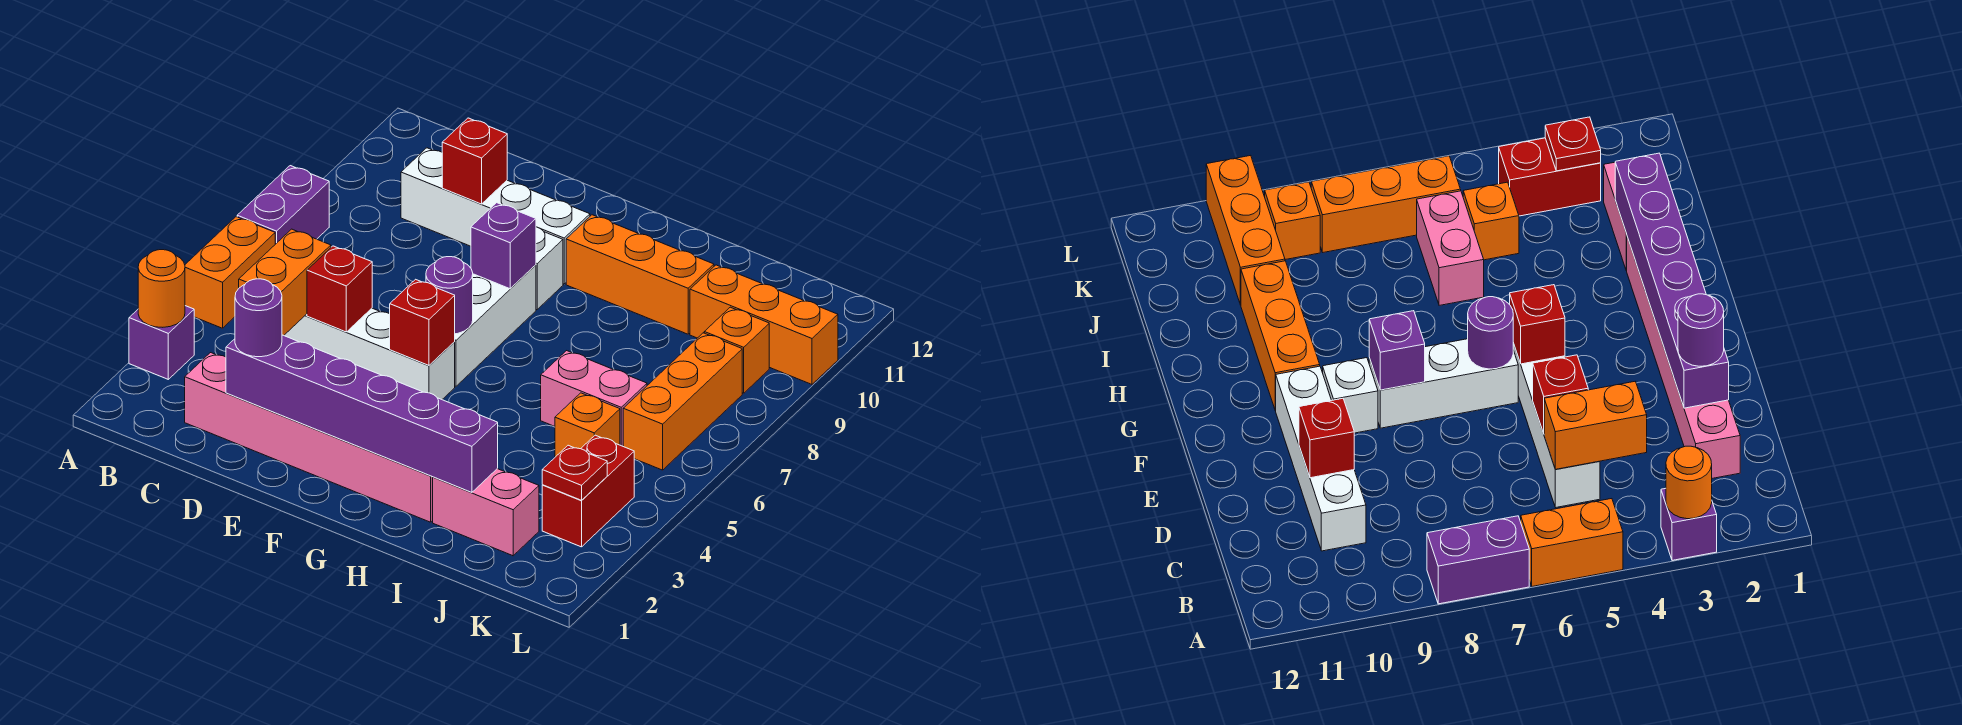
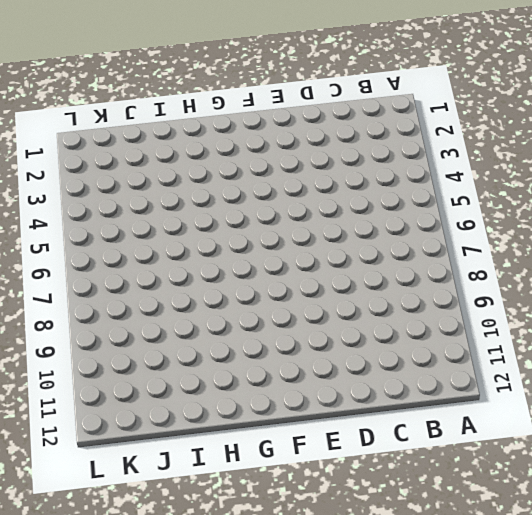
none -> purple brick A3 level 1
none -> orange brick A5:A6 level 1
none -> purple brick A7:A8 level 1

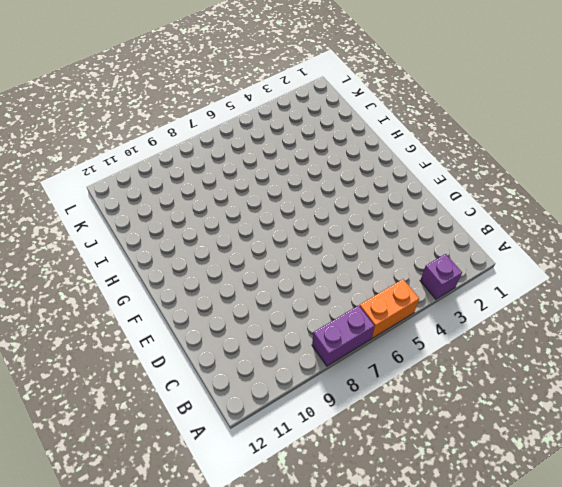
none -> pink brick C2:H2 level 1
none -> white brick C5:F5 level 1
none -> white brick C10:F10 level 1

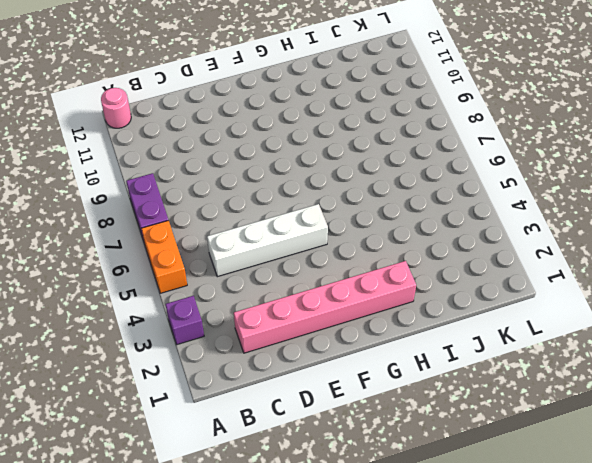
pink round brick A12 level 1 -> none
none -> white brick C10:F10 level 1
none -> white brick F6:F8 level 1
none -> white brick F9 level 1

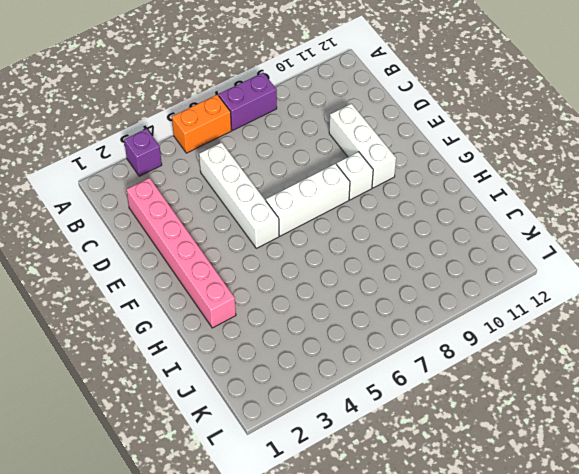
white brick D10:F10 level 1 -> white brick C10:F10 level 1
none -> orange brick G10:I10 level 1
none -> pink brick I2:J2 level 1
none -> pink brick I6:J6 level 1

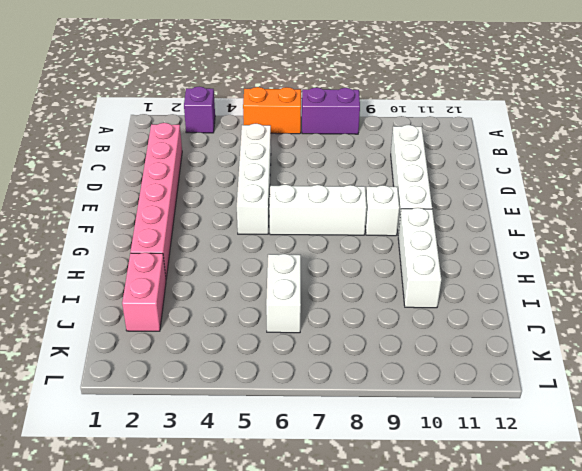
white brick G10:I10 level 1 -> orange brick G10:I10 level 1
white brick I6:J6 level 1 -> pink brick I6:J6 level 1
none -> orange brick J5 level 1
none -> orange brick J10:L10 level 1
none -> red brick K3:K4 level 1

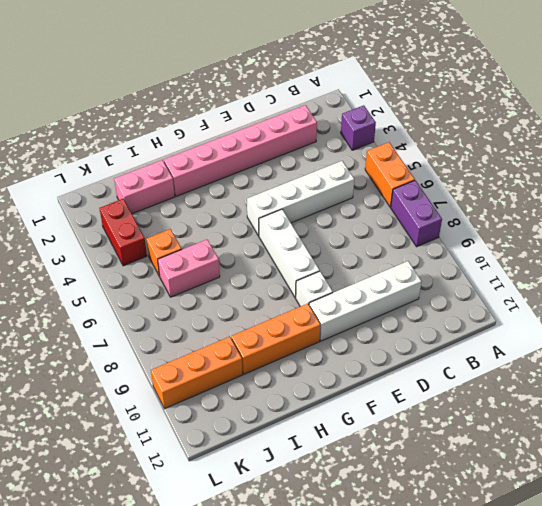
none -> orange brick K6:K8 level 1
none -> orange brick K9 level 1
none -> orange round brick A3 level 2

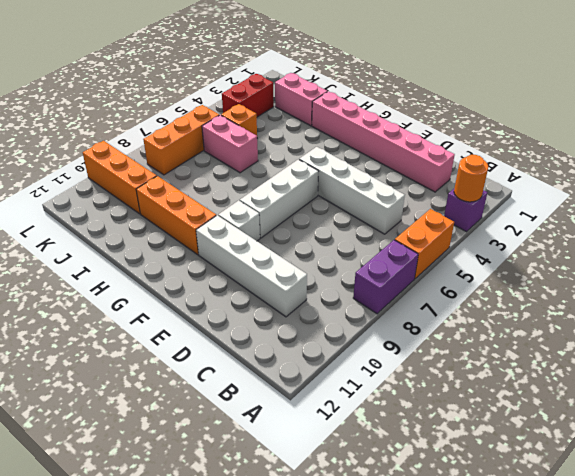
none -> orange brick K9 level 1
none -> orange brick C4:C5 level 2
none -> purple brick D2:I2 level 2

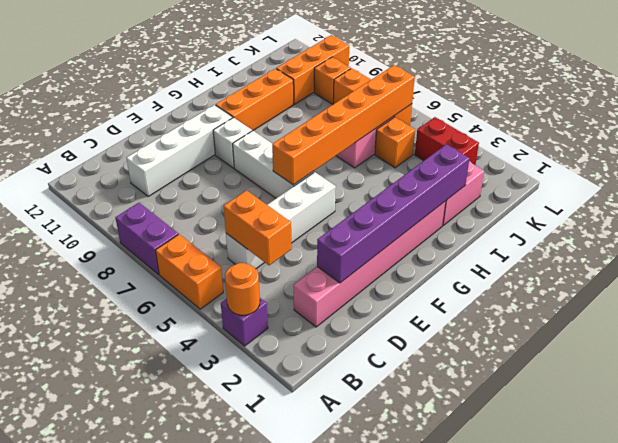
orange brick F6:K6 level 2 -> purple round brick F6 level 2
none -> red brick D5 level 2
none -> red brick D10 level 2
none -> red brick F5 level 2

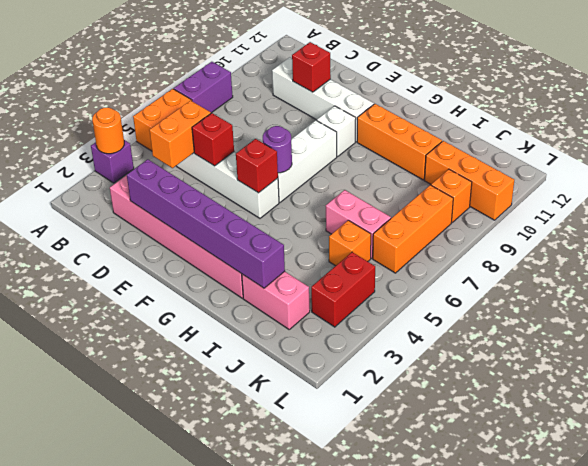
none -> purple brick F8 level 2
none -> red plate K3 level 2
none -> purple round brick D2 level 3

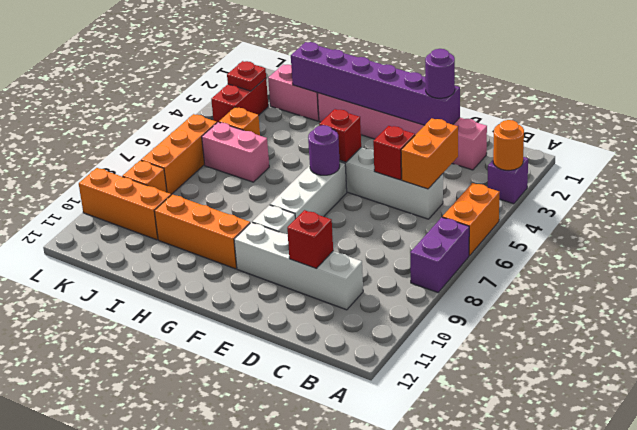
none -> purple brick F8 level 2

